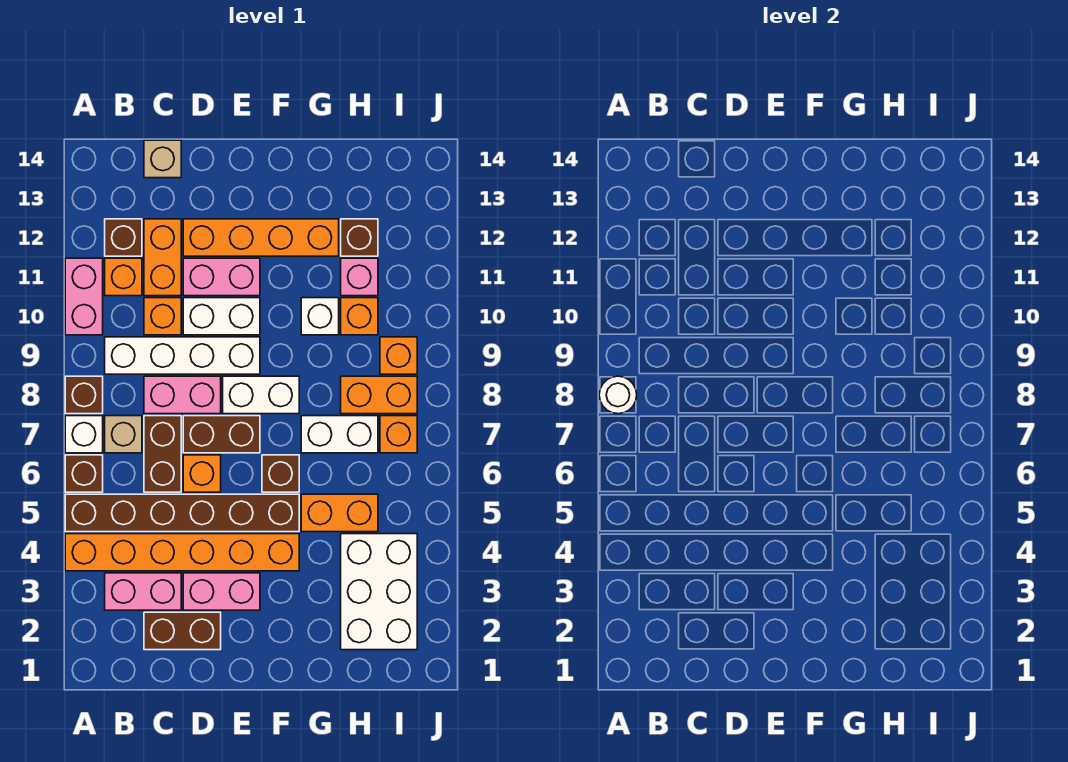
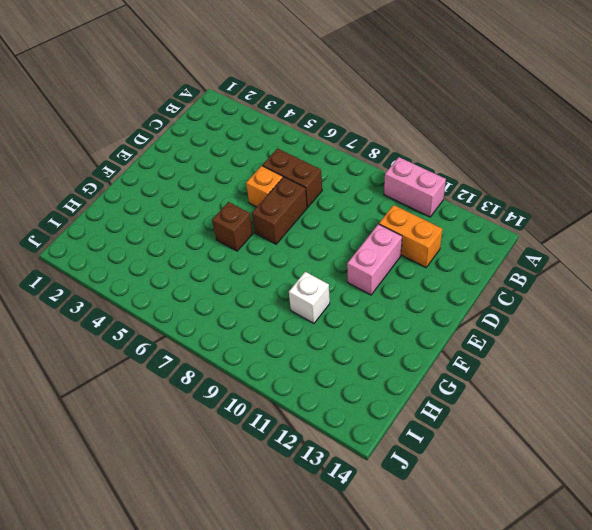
none -> orange brick A4:F4 level 1
none -> brown brick A5:F5 level 1
none -> brown brick A6 level 1
none -> white brick A7 level 1

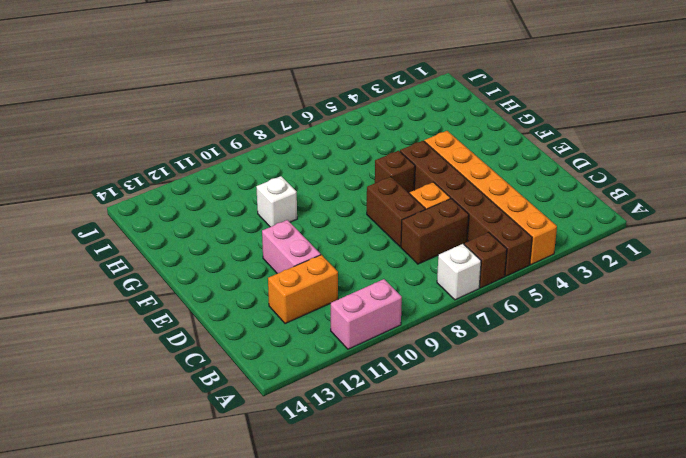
none -> brown brick A8 level 1
none -> pink brick B3:C3 level 1
none -> tan brick B7 level 1
none -> white brick B9:E9 level 1

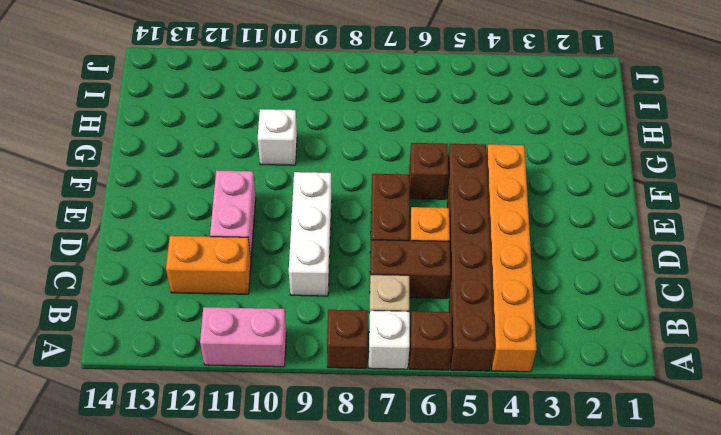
white brick C9:E9 level 1 -> white brick B9:E9 level 1
none -> pink brick B3:C3 level 1
none -> orange brick B11 level 1
none -> brown brick B12 level 1
none -> brown brick C2:D2 level 1

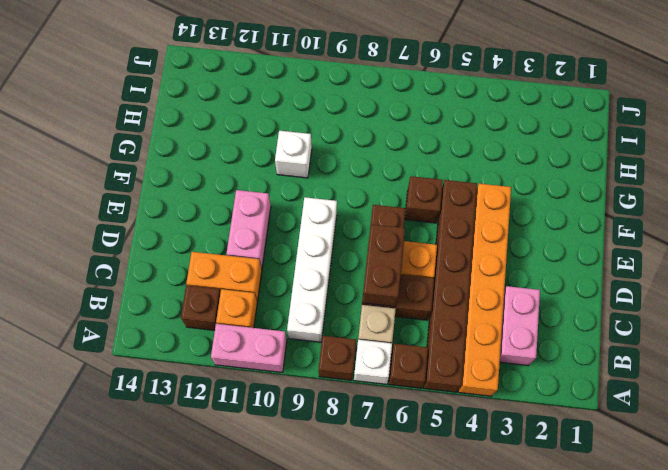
brown brick C7:D7 level 2 -> brown brick C2:D2 level 1
none -> pink brick C8:D8 level 1
none -> orange brick C10 level 1
none -> tan brick C14 level 1
none -> pink brick D3:E3 level 1

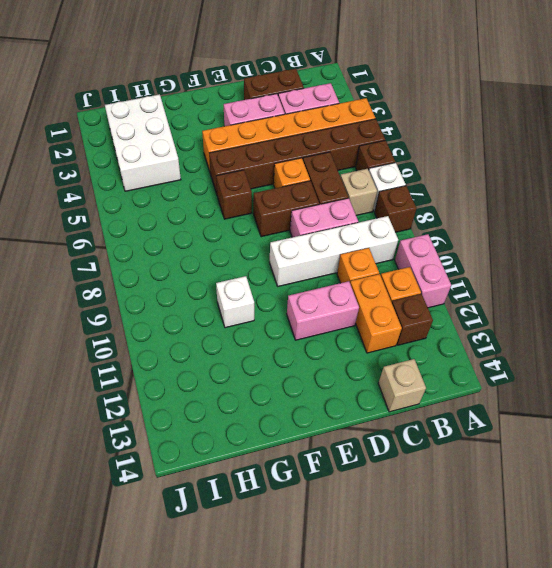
none -> white brick D10:E10 level 1
none -> orange brick D12:G12 level 1
none -> white brick E8:F8 level 1
none -> orange brick G5:H5 level 1

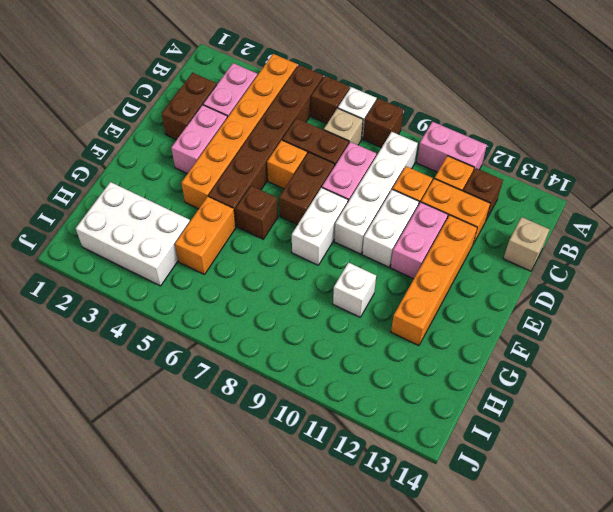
none -> white brick G7:H7 level 1
none -> orange brick H8:I8 level 1
none -> orange brick H10 level 1
none -> pink brick H11 level 1

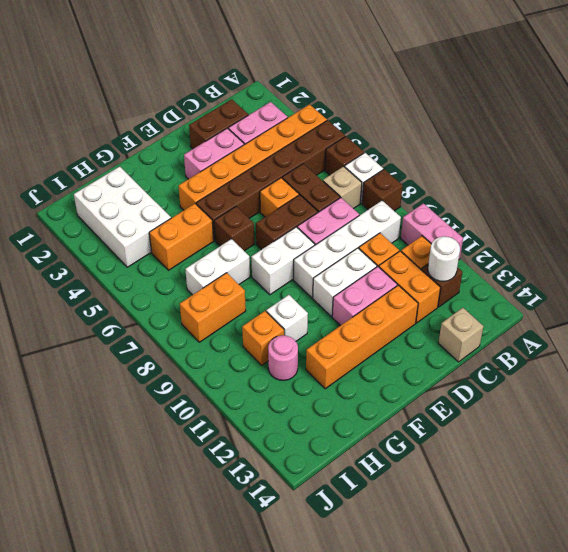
white round brick B12 level 2 -> white round brick A8 level 2
pink round brick H11 level 1 -> pink brick H11 level 1
none -> brown brick H12 level 1
none -> orange brick I7 level 1
none -> orange brick I9 level 1

